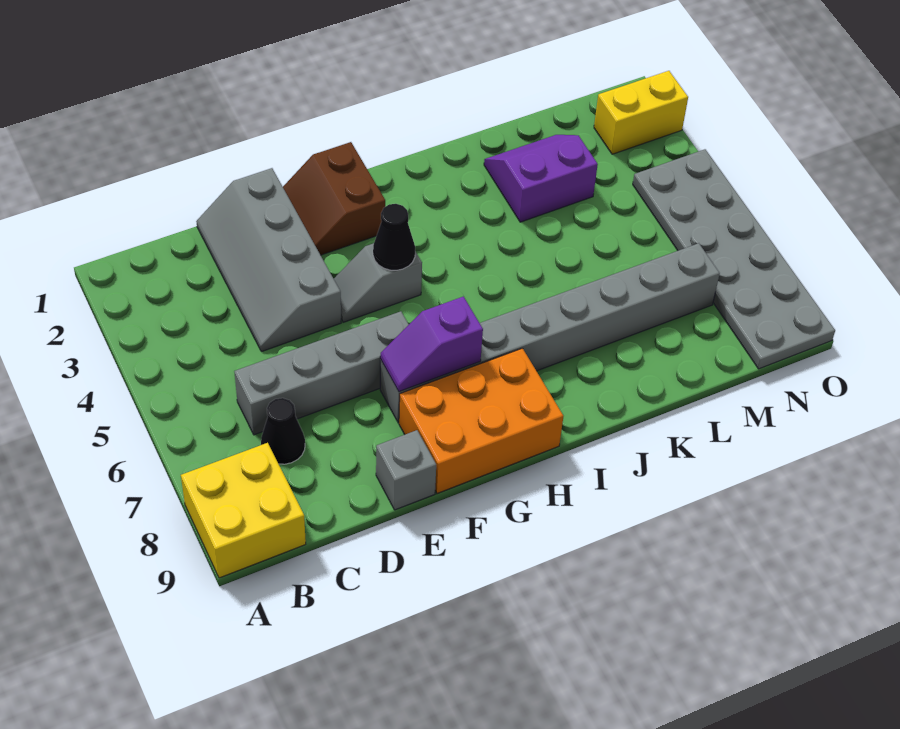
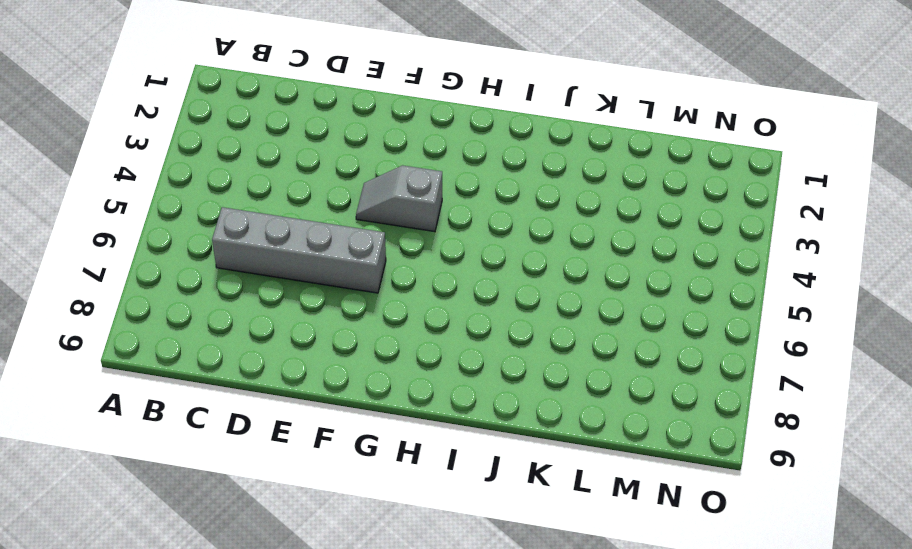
none -> yellow brick A8:B9 level 1
none -> black cone C7 level 1
none -> grey slope D1:E4 level 1 top E

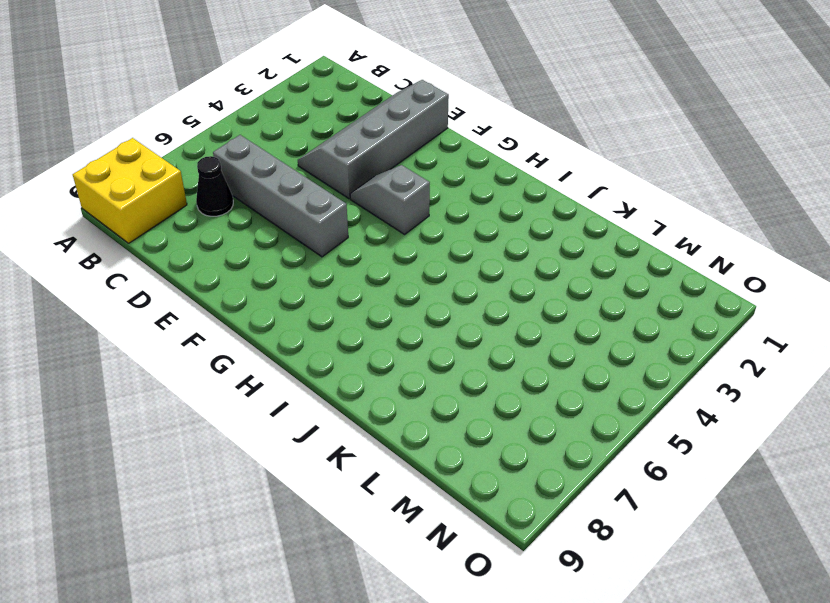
none -> grey brick E9 level 1
none -> brown slope F1:G2 level 1 top G
none -> grey brick F7:M7 level 1

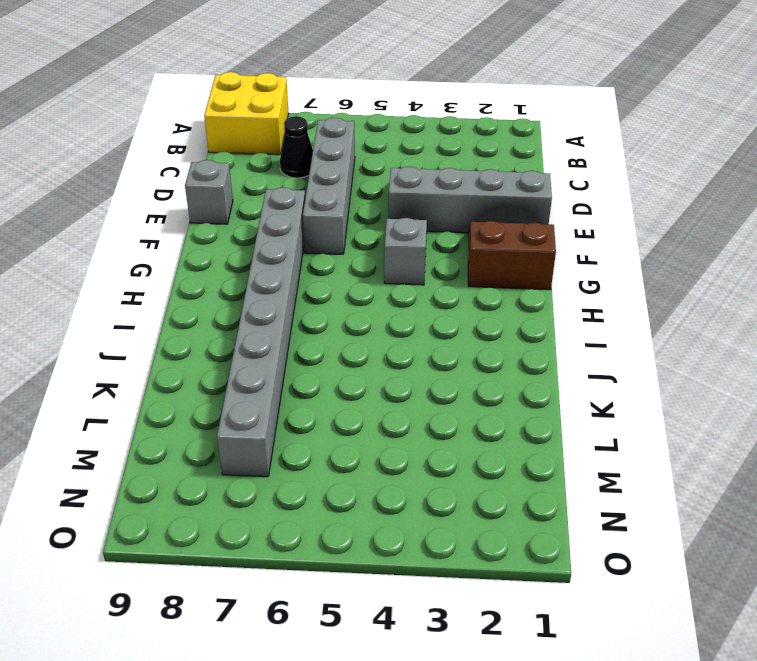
none -> orange brick F8:H9 level 1
none -> purple slope K2:L3 level 1 top 3
none -> yellow brick N2:O2 level 1

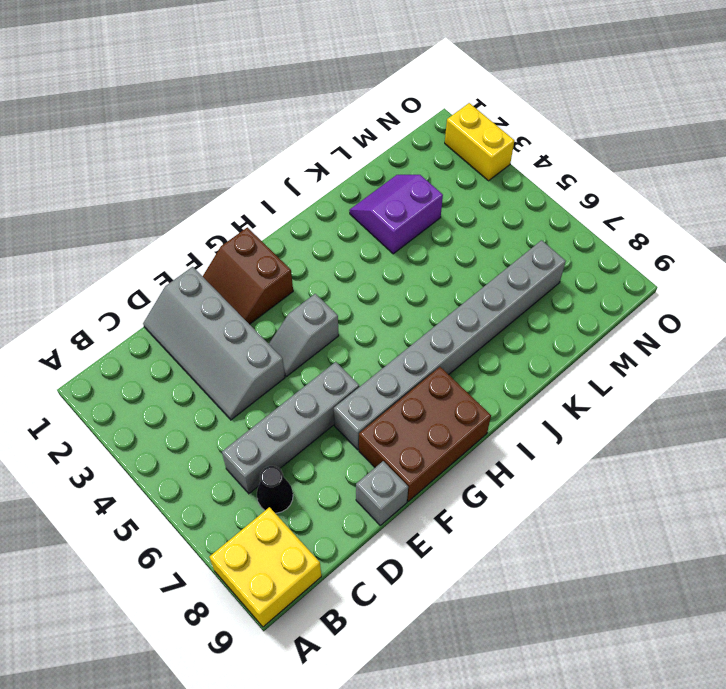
brown brick F8:H9 level 1 -> orange brick F8:H9 level 1
yellow brick O2:O3 level 1 -> yellow brick N2:O2 level 1
none -> grey plate N4:O9 level 1
none -> purple slope F7:G7 level 2 top G
none -> black cone G4 level 2

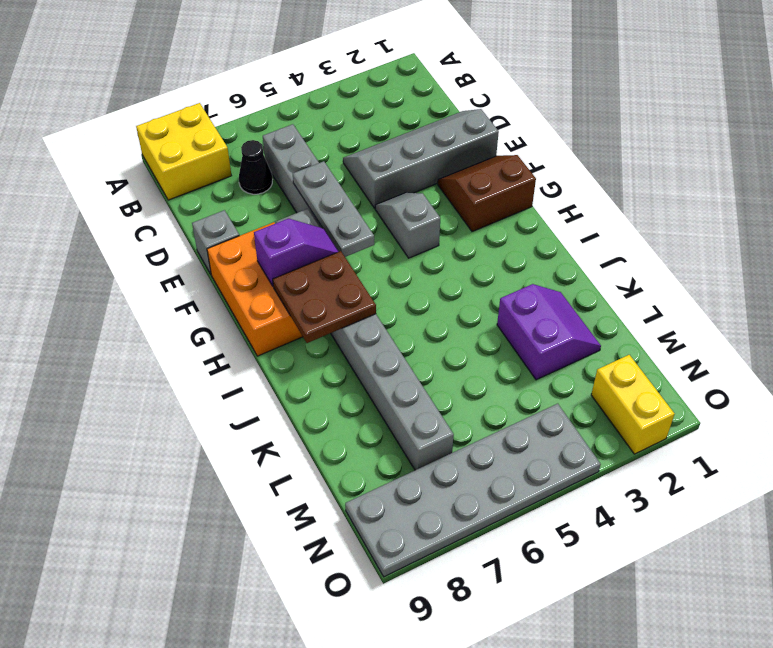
grey plate E6:G6 level 2 -> none
purple slope G7:G8 level 2 top 8 -> purple slope F7:G7 level 2 top G
brown plate H7:I8 level 2 -> none
none -> black cone G4 level 2

